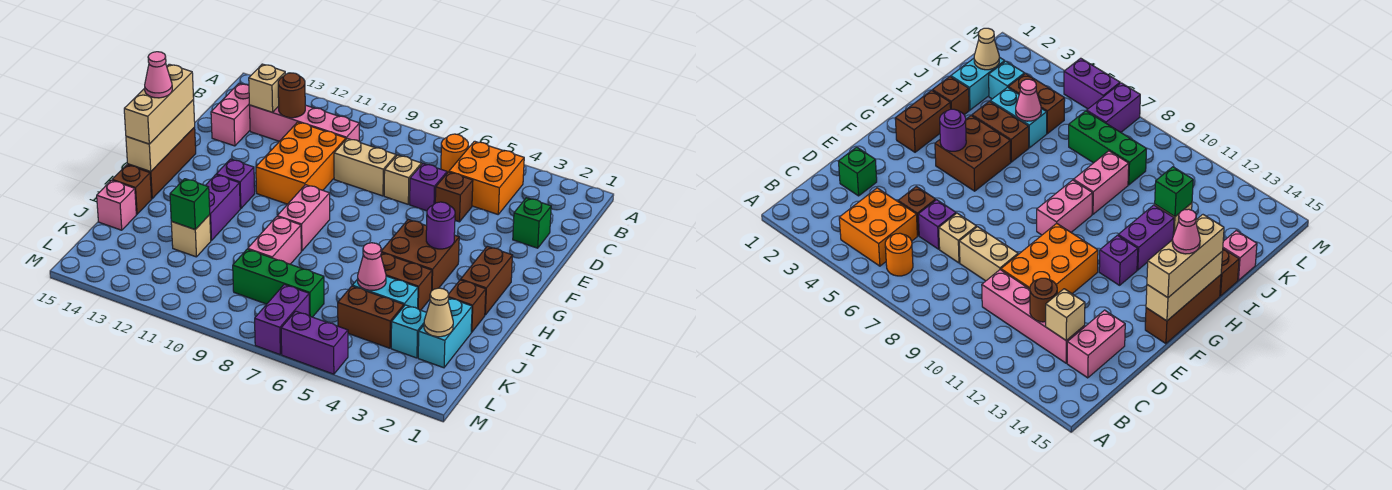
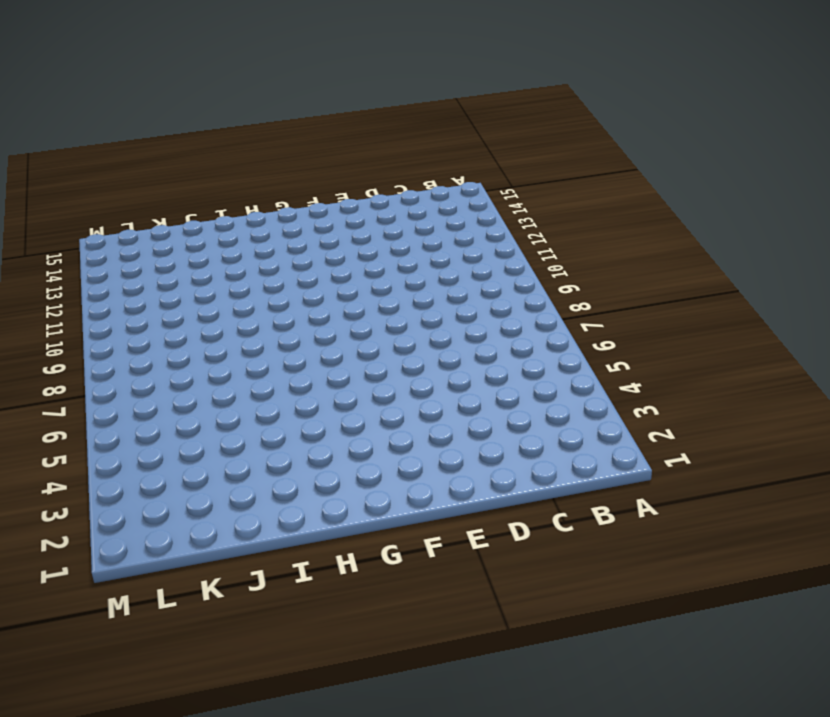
none -> orange brick B4:C5 level 1
none -> orange round brick B6 level 1
none -> pink brick C10:C13 level 1
none -> pink brick C14:D14 level 1

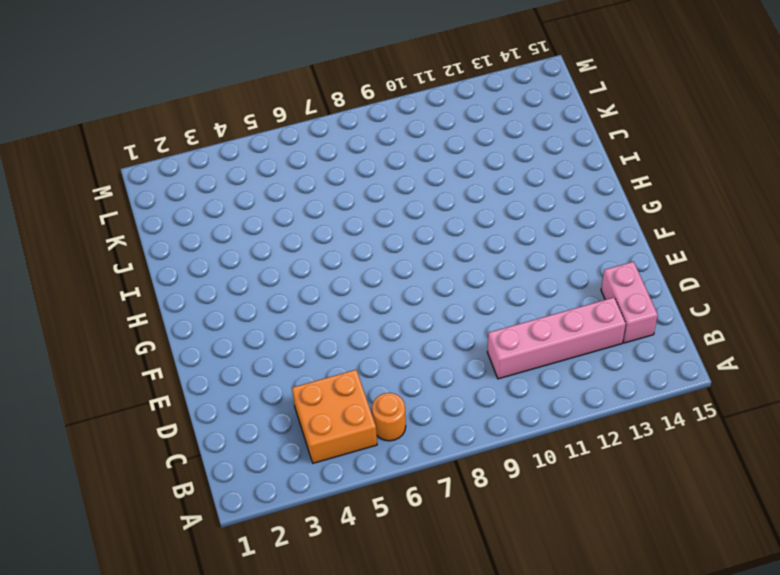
none -> green brick D2 level 1
none -> brown brick D5 level 1
none -> purple brick D6 level 1
none -> tan brick D7 level 1

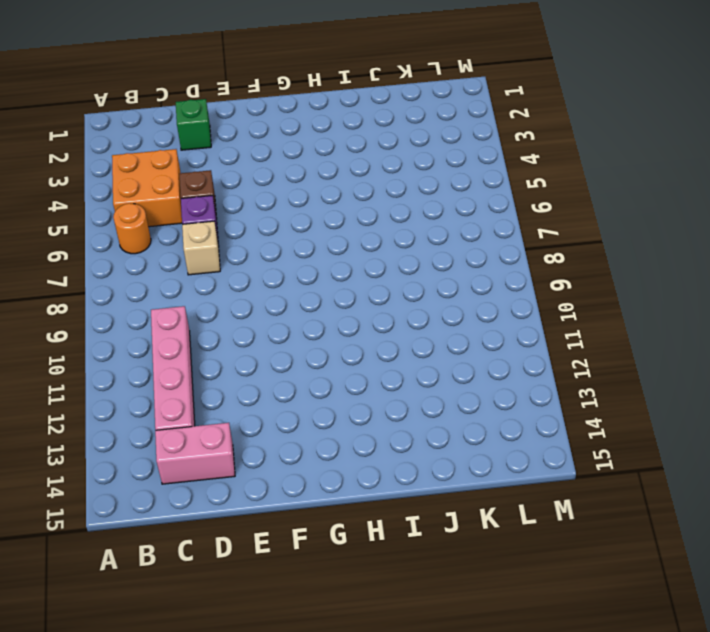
none -> tan brick D8:D9 level 1
none -> orange brick D10:F11 level 1
none -> brown brick F15:H15 level 1
none -> brown brick G2:H2 level 1

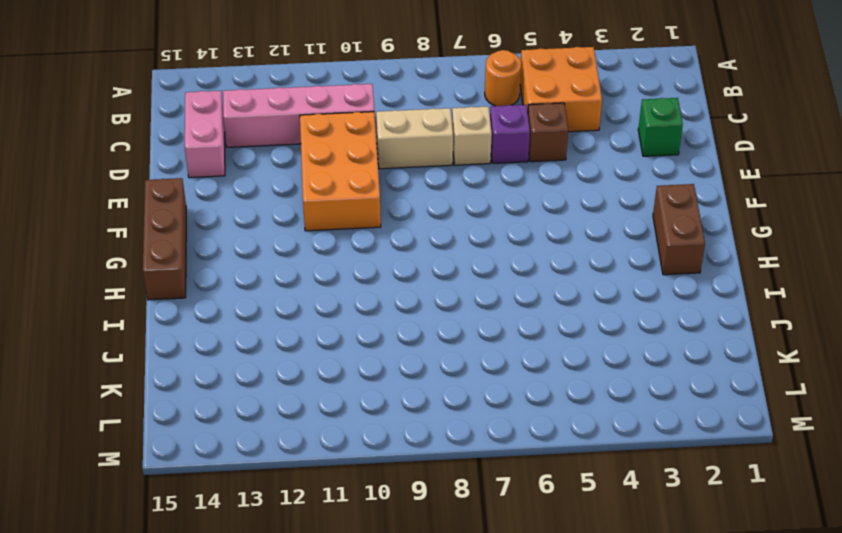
none -> brown brick G4:H5 level 1
none -> pink brick G9:H9 level 1
none -> purple brick G12 level 1
none -> purple brick H12:I12 level 1

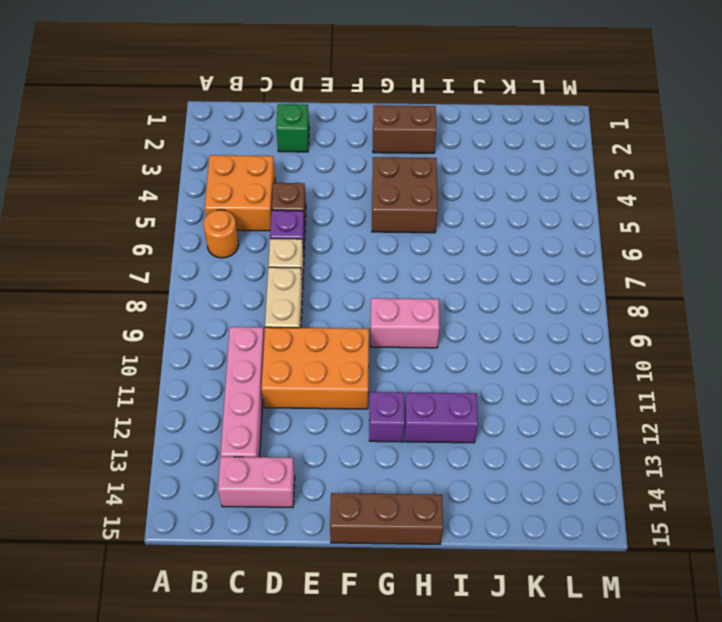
none -> brown brick I2 level 1
none -> brown brick I4:I5 level 1
none -> pink brick I9:J9 level 1
none -> brown brick I15 level 1

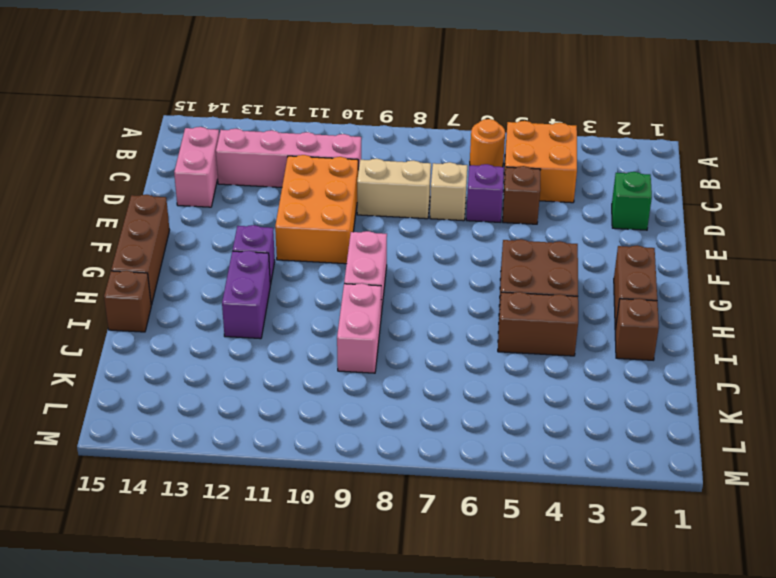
none -> cyan brick J2:K2 level 1
none -> cyan brick J4:J5 level 1
none -> tan brick J12 level 1
none -> pink brick J15 level 1

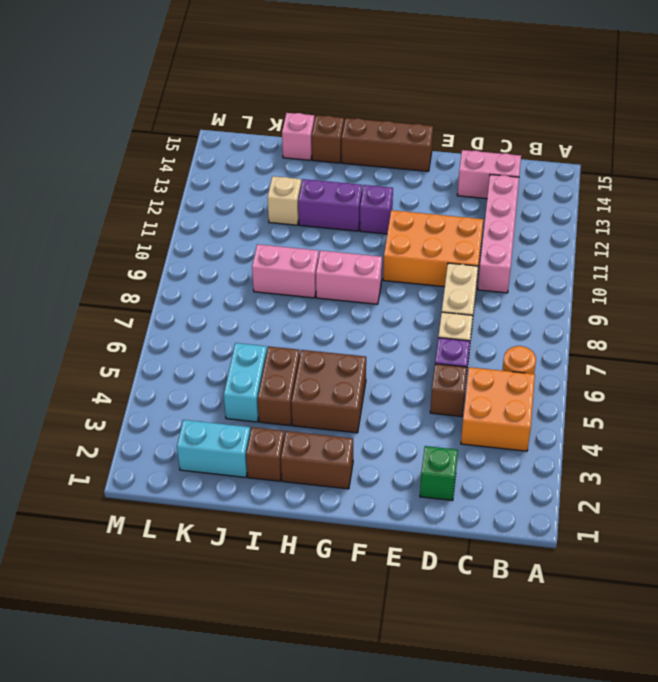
none -> cyan brick K3 level 1
none -> brown brick K4:K5 level 1
none -> green brick K7:K9 level 1
none -> purple brick L7:M7 level 1

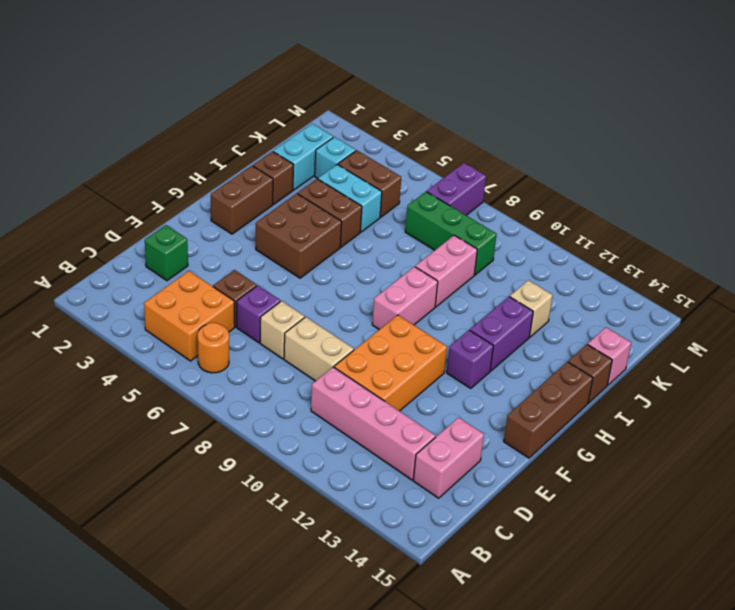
none -> purple brick M5:M6 level 1
none -> brown round brick C12 level 2
none -> tan brick C13 level 2
none -> tan brick F15:H15 level 2

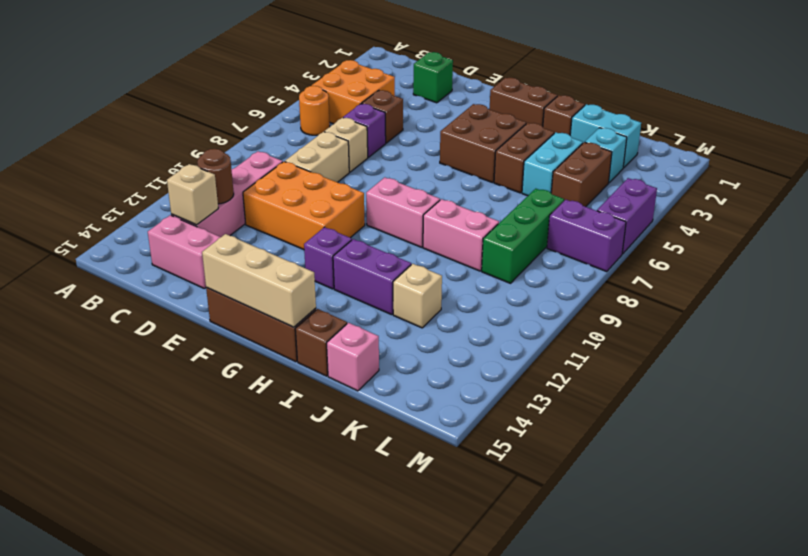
none -> purple round brick G4 level 2
none -> pink cone J5 level 2
none -> green brick J12 level 2
none -> tan cone K2 level 2

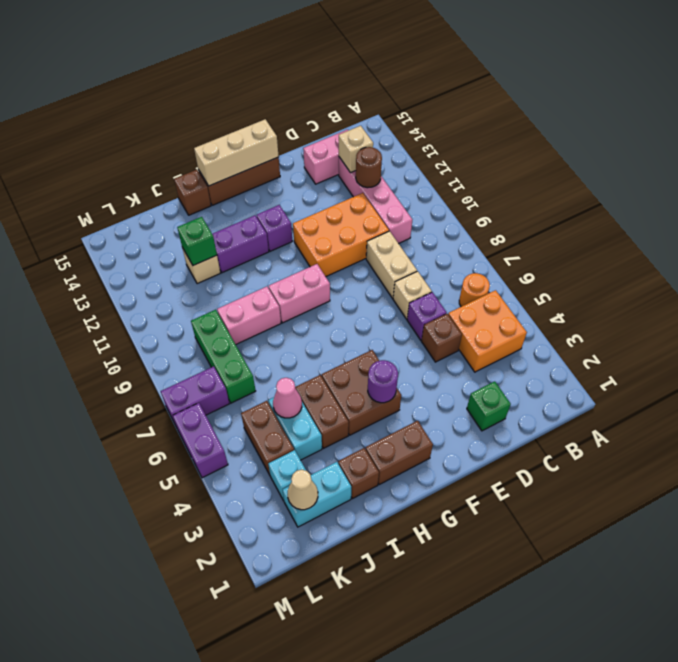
none -> pink brick J15 level 1
none -> tan brick F15:H15 level 3
none -> pink cone G15 level 4

